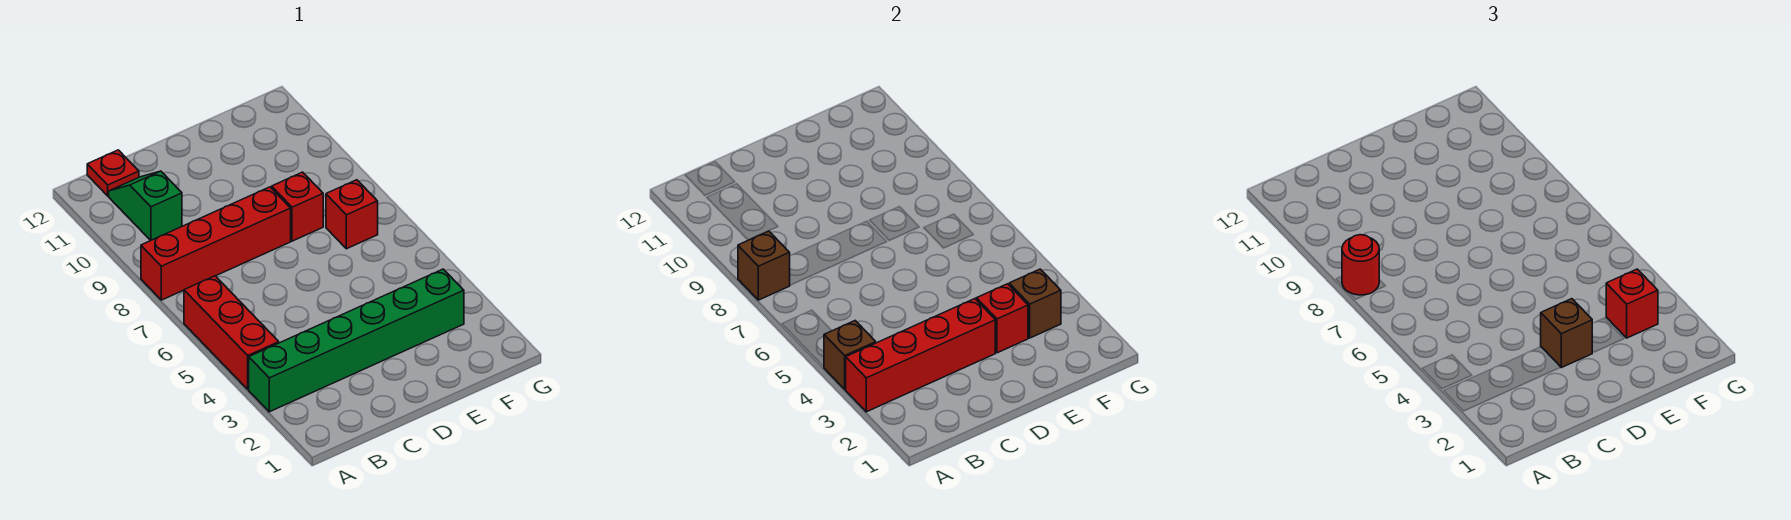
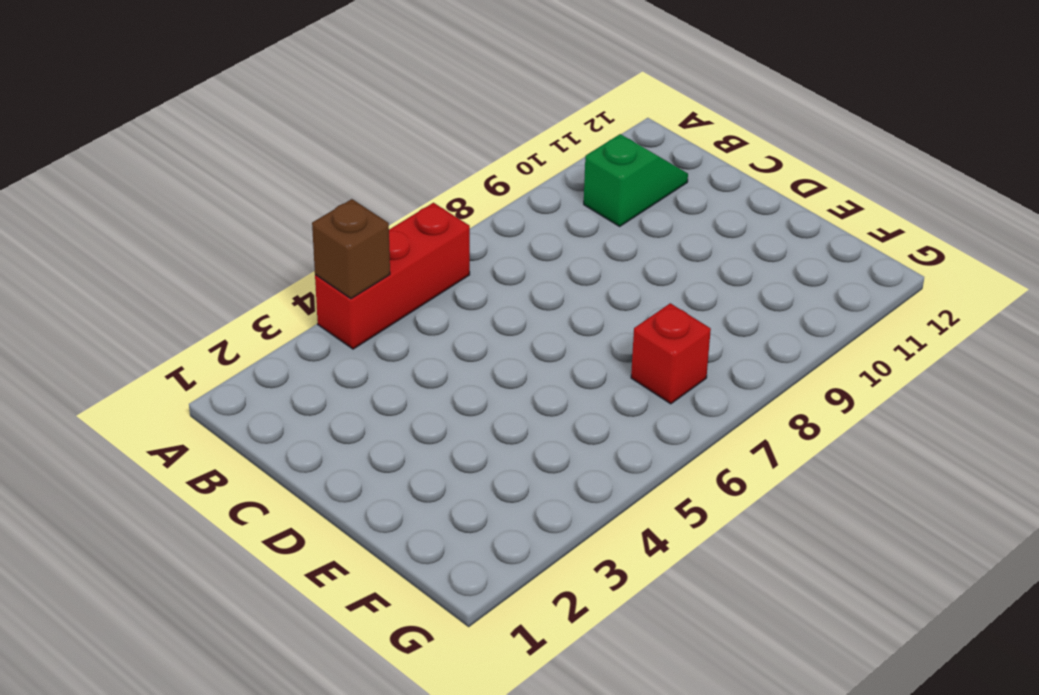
none -> green brick A3:F3 level 1
none -> red brick A8:D8 level 1
none -> red plate B12 level 1

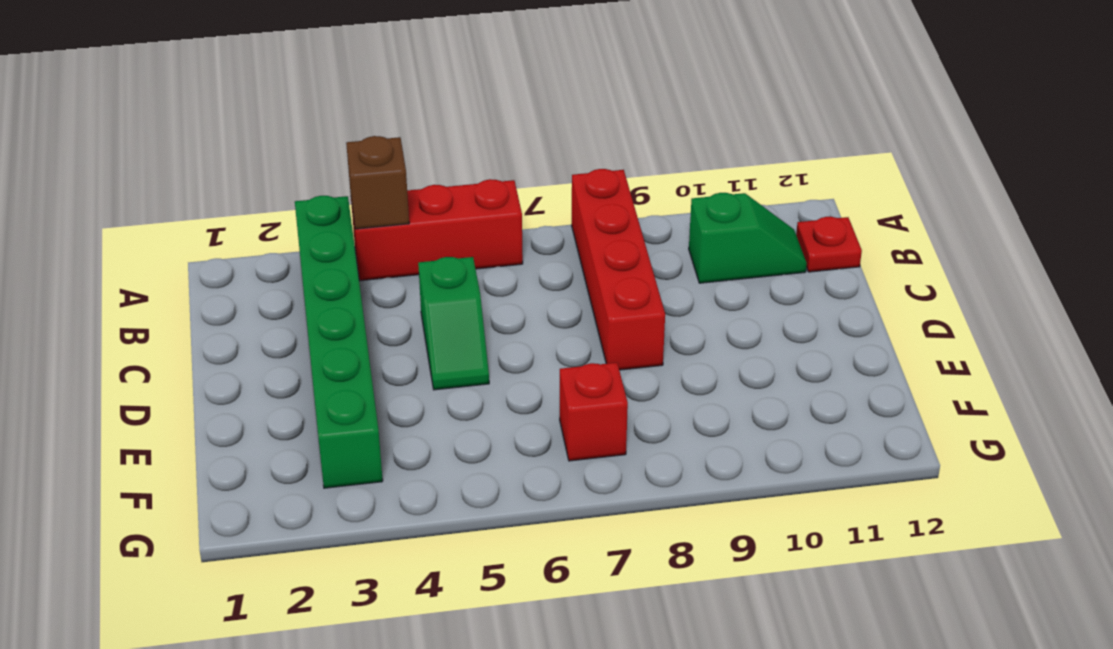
green slope C5:D5 level 1 top C -> none
none -> red brick E8 level 1
none -> red brick A3:D3 level 2
none -> brown brick A8 level 2

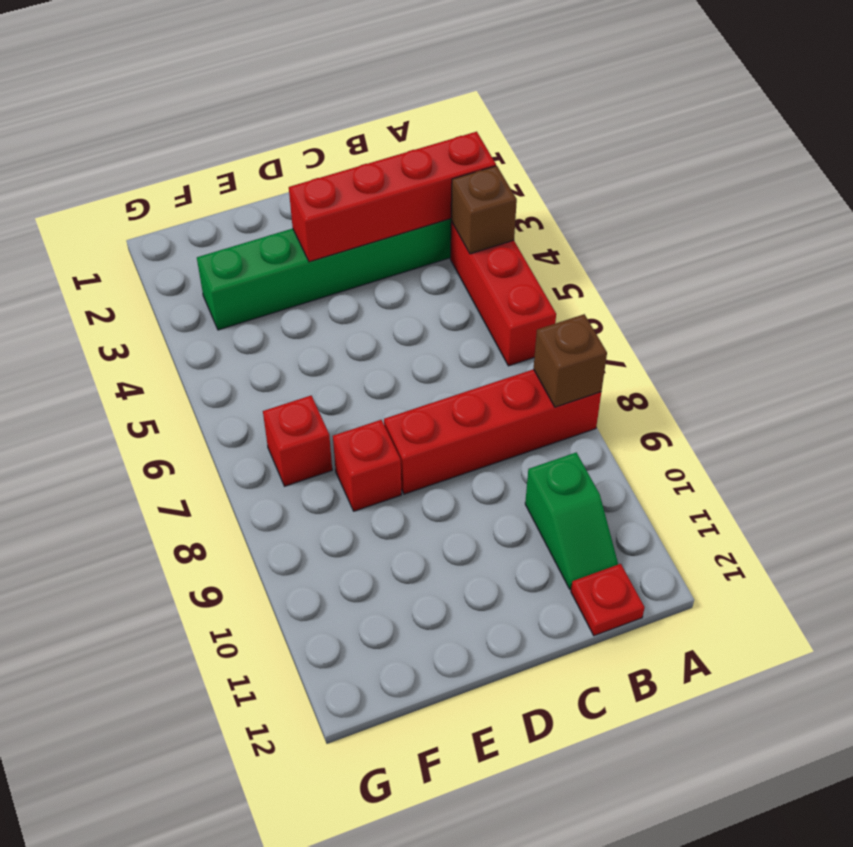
none -> red brick E3 level 2
none -> brown brick F3 level 2
none -> red round brick A8 level 3

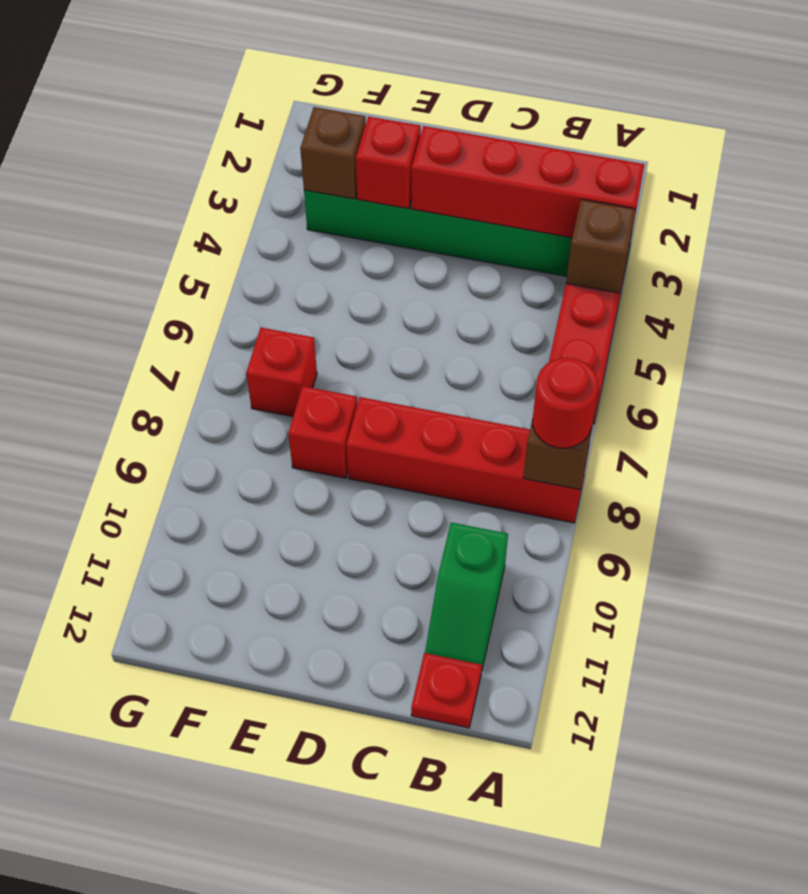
none -> brown brick D3 level 3
none -> red brick F3 level 3

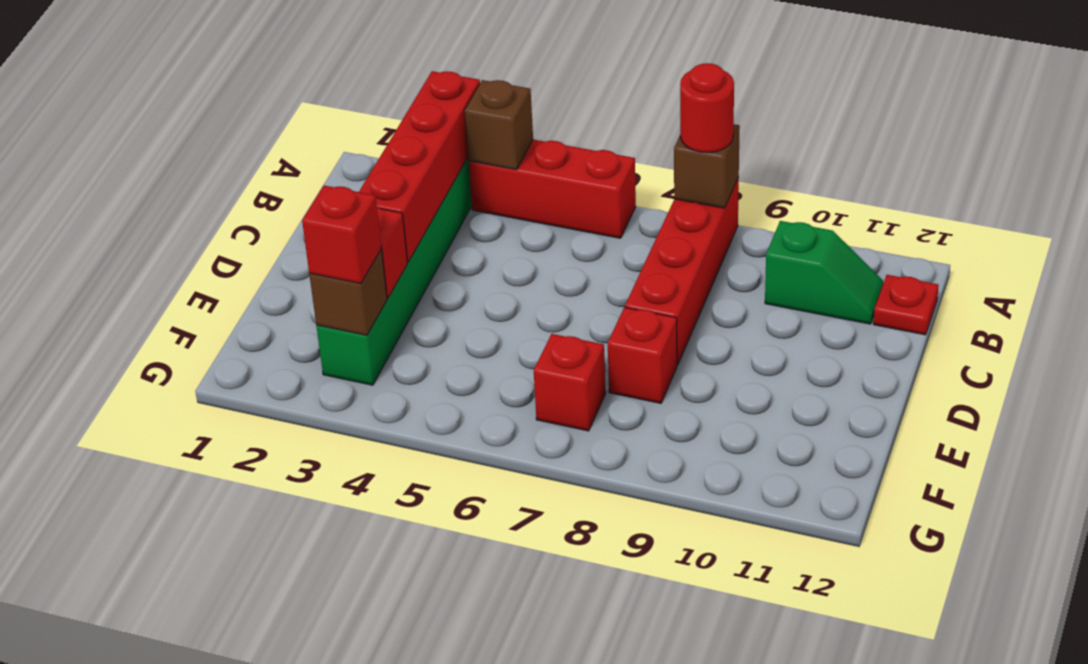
none -> brown brick D3 level 3

